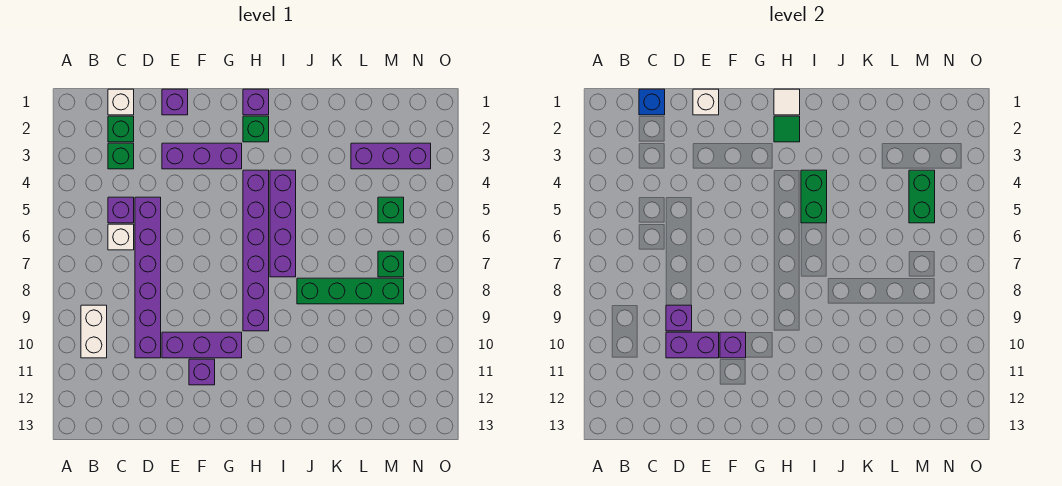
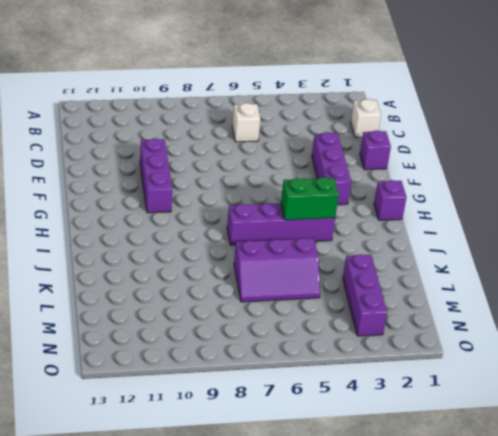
purple slope K5:L7 level 1 top K -> none
none -> white brick B9:B10 level 1
none -> green brick C2 level 1
none -> green brick C3 level 1

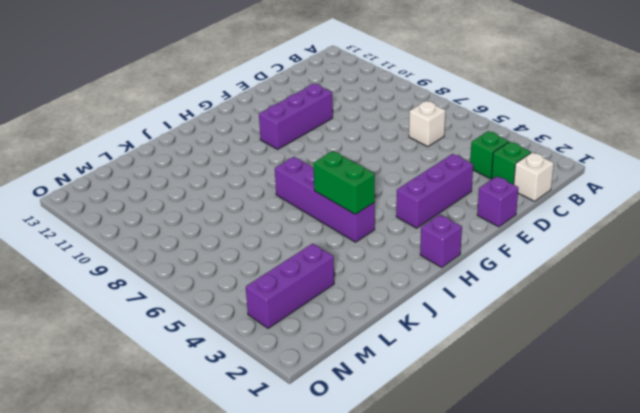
none -> white brick B9:B10 level 1
none -> purple brick C5 level 1
none -> purple brick D5:D10 level 1

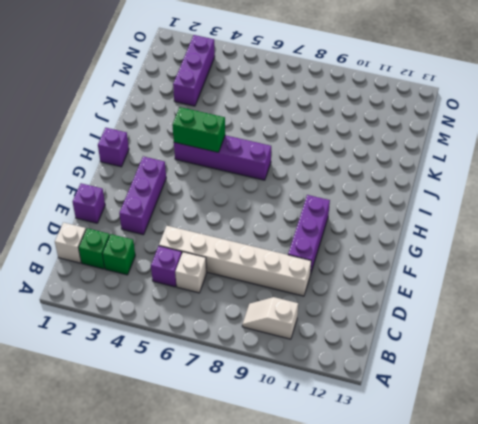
white slope B9:B10 level 1 top 10 -> white brick B9:B10 level 1
white brick D5:D10 level 1 -> purple brick D5:D10 level 1
none -> purple brick F11 level 1
none -> green brick H2 level 1
none -> purple brick H4:H9 level 1

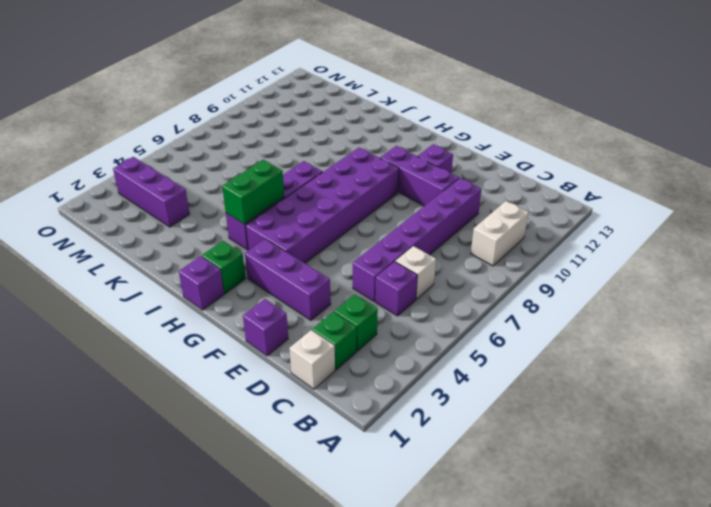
purple brick G4:H9 level 1 -> purple brick H4:H9 level 1
none -> green brick J8:M8 level 1
none -> green brick M5 level 1
none -> green brick M7 level 1

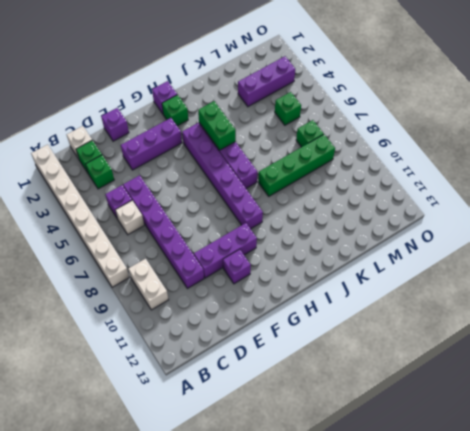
white brick A1:A8 level 1 -> none
none -> blue brick C1 level 2
none -> purple brick D9 level 2
none -> purple brick D10:E10 level 2

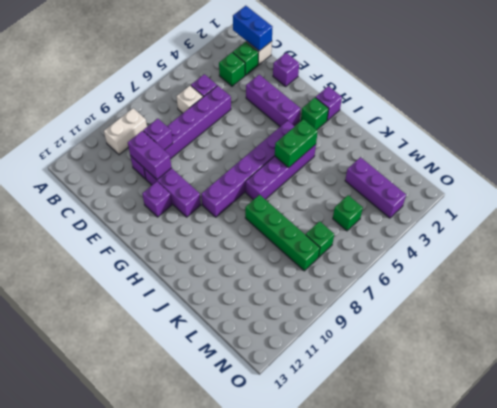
blue brick B1:C1 level 2 -> blue brick C1 level 2
none -> white brick E1 level 2
none -> purple brick F10 level 2
none -> white tile H1 level 2

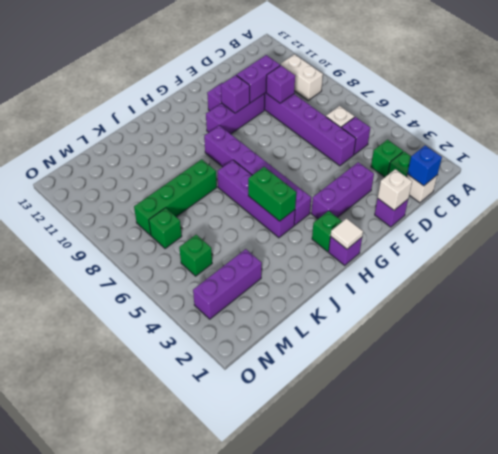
none -> green tile H2 level 2
none -> green brick M4:M5 level 2

